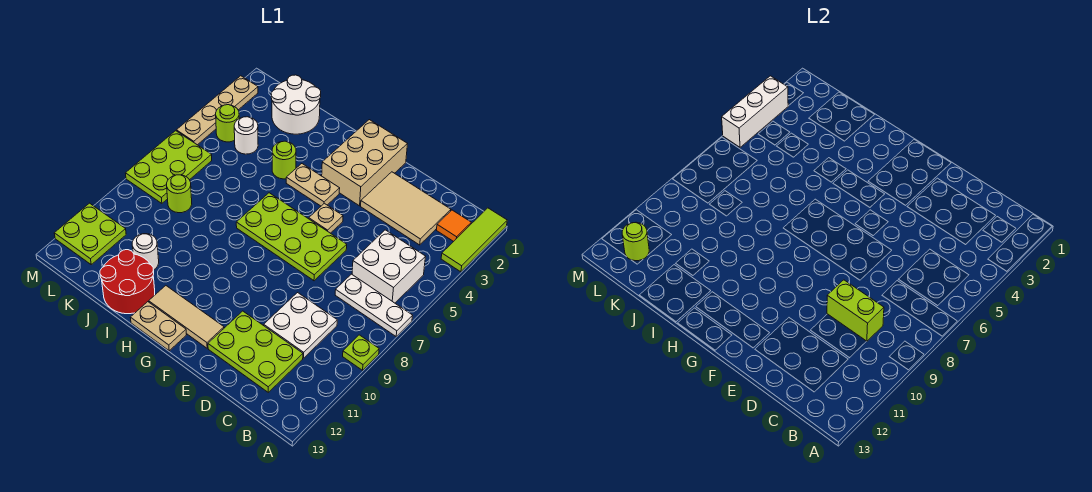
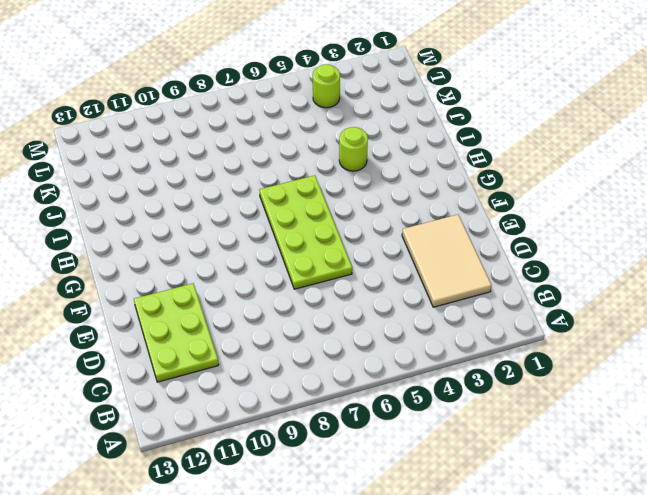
none -> lime tile A1:A3 level 1
none -> white plate A7:C7 level 1
none -> lime plate A9 level 1

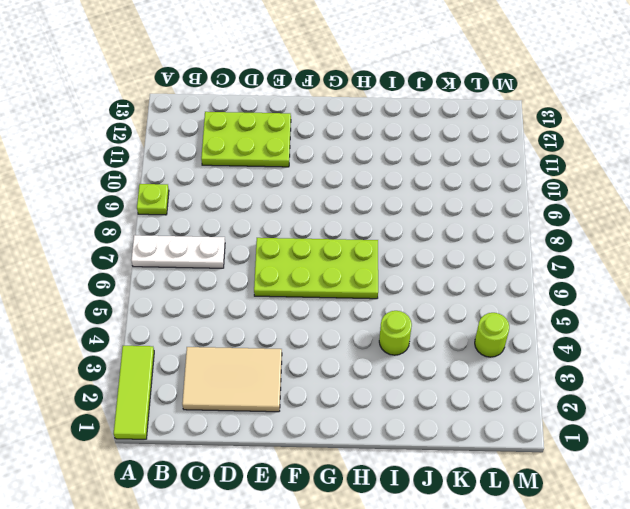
none -> orange tile B2 level 1
none -> white brick B5:C6 level 1
none -> white plate C9:D10 level 1

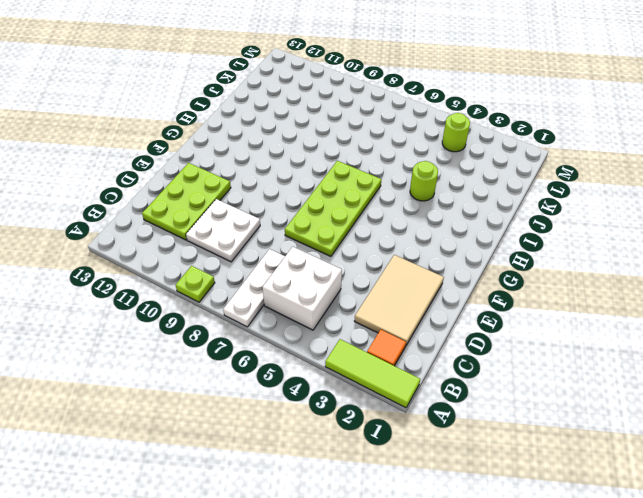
none -> tan brick F1:G3 level 1
none -> tan plate F5 level 1
none -> tan tile F12:H12 level 1

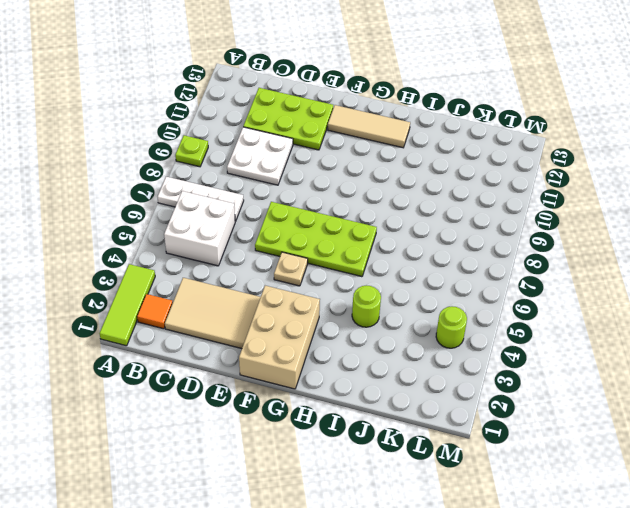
none -> tan plate G4:H4 level 1
none -> tan plate G13:H13 level 1
none -> red round brick I12:J13 level 1

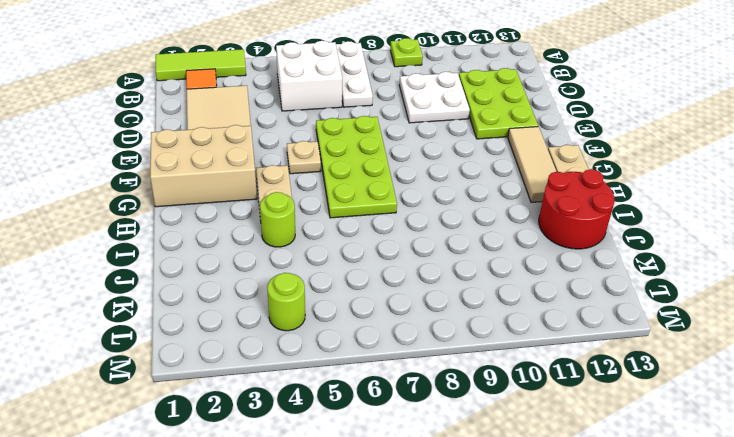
none -> white round brick J1:K2 level 1
none -> white round brick J11 level 1
none -> white round brick K4 level 1

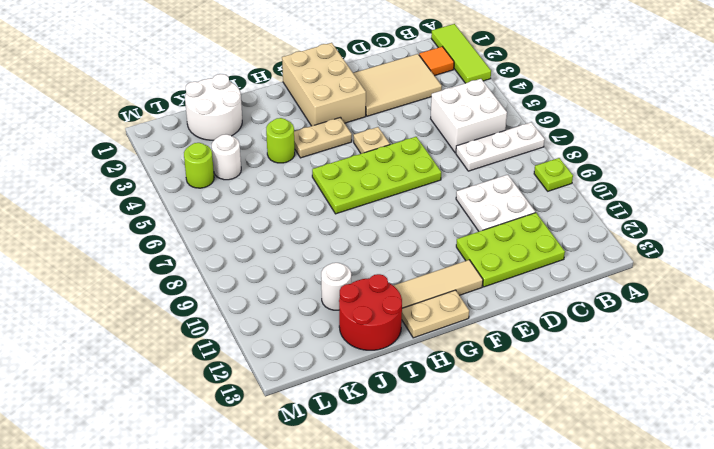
none -> lime round brick K8 level 1
none -> lime plate L6:M8 level 1
none -> lime plate L11:M12 level 1

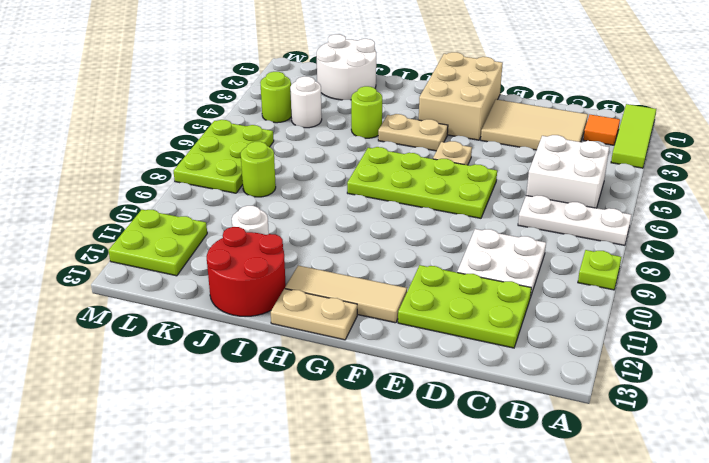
none -> tan plate M2:M5 level 1
none -> lime brick C9:D9 level 2
none -> lime round brick L12 level 2

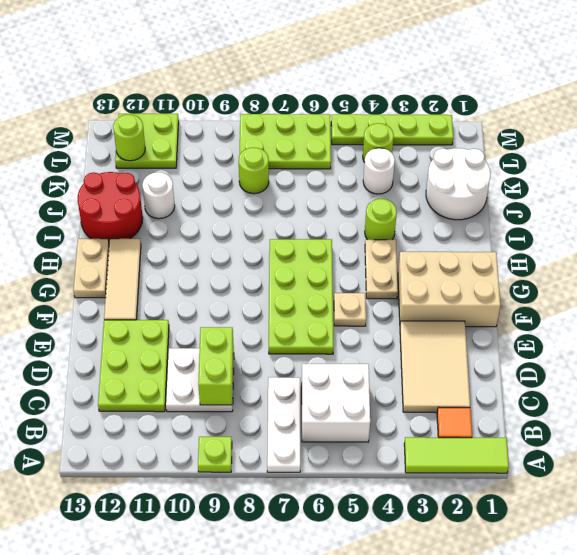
lime plate M2:M5 level 1 -> tan plate M2:M5 level 1
none -> white brick M3:M5 level 2

